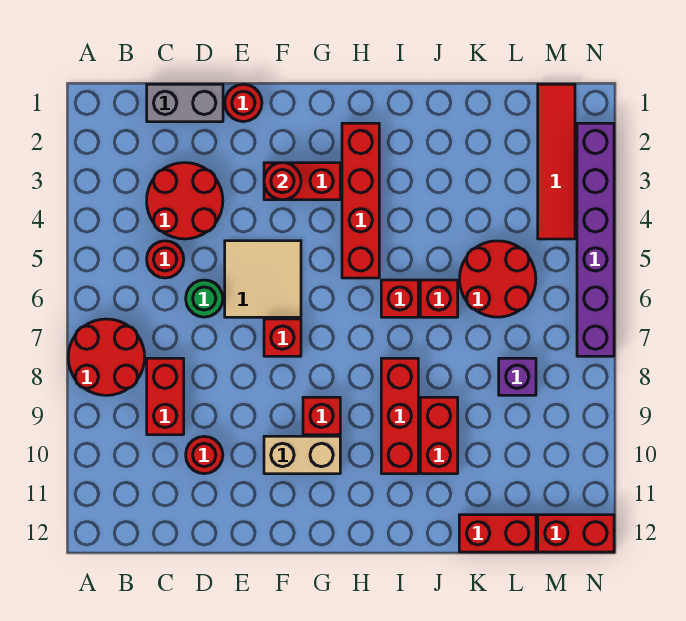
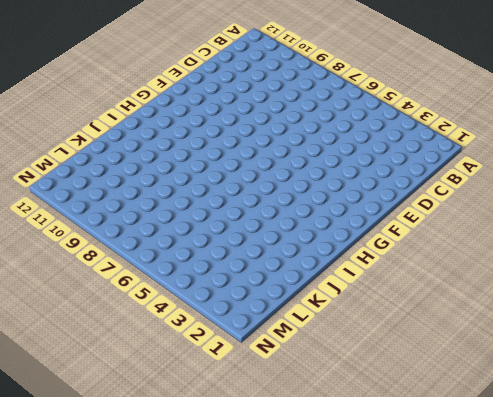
none -> red round brick A7:B8 level 1
none -> grey brick C1:D1 level 1
none -> red round brick C3:D4 level 1

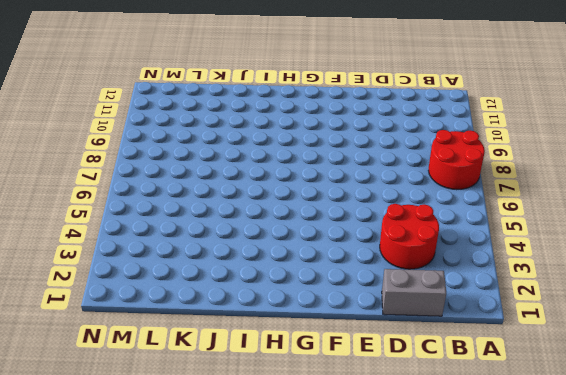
none -> red round brick C5 level 1
none -> red brick C8:C9 level 1
none -> green round brick D6 level 1

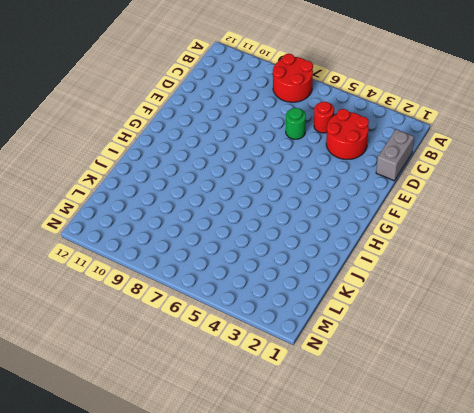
none -> red brick C8:C9 level 1
none -> red round brick D10 level 1
none -> red round brick E1 level 1

